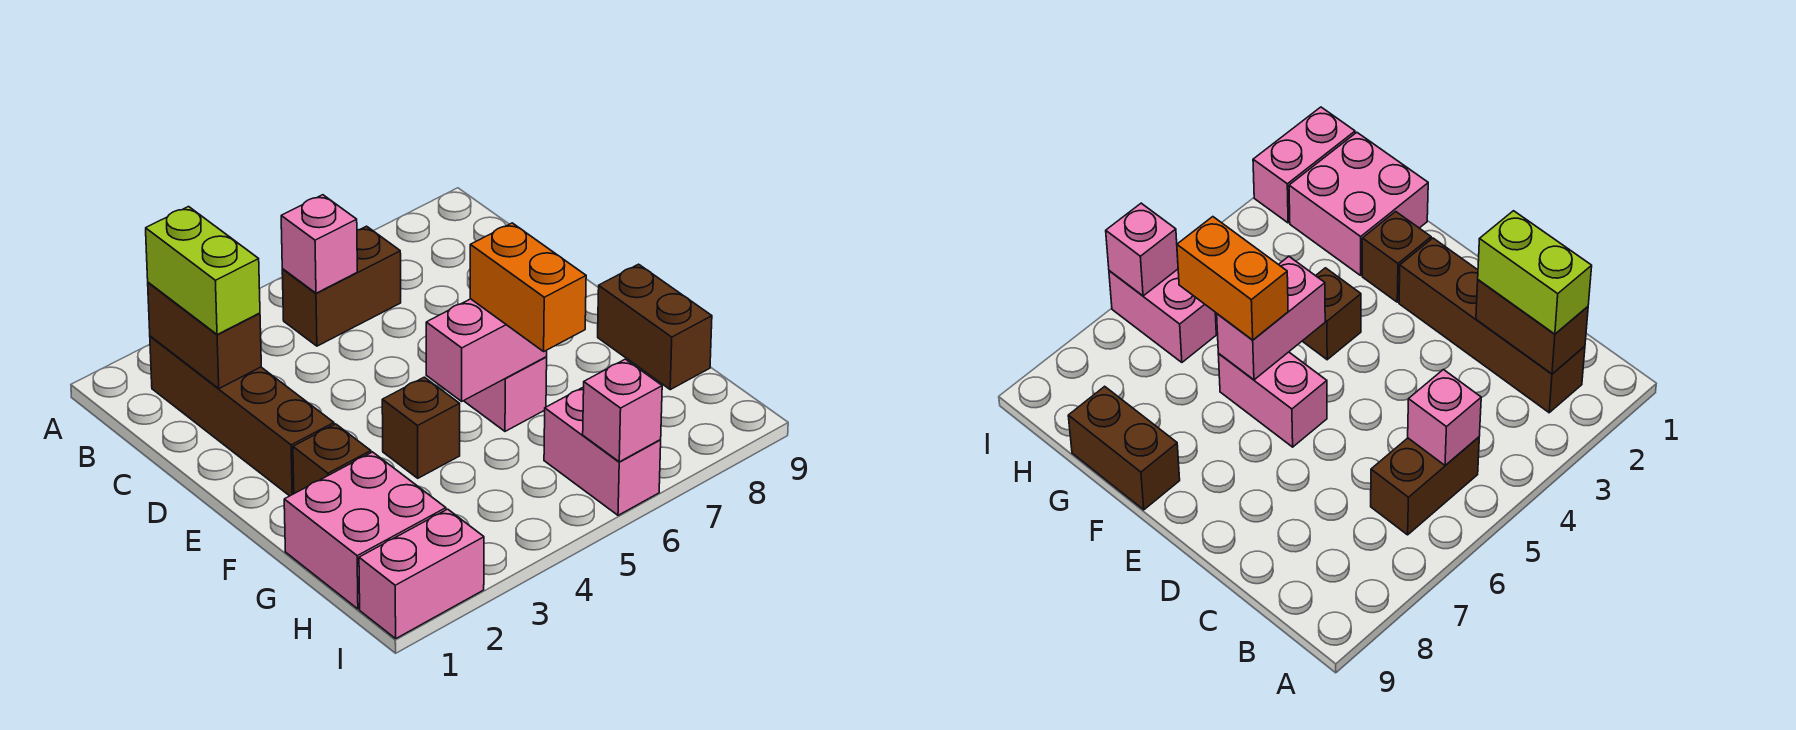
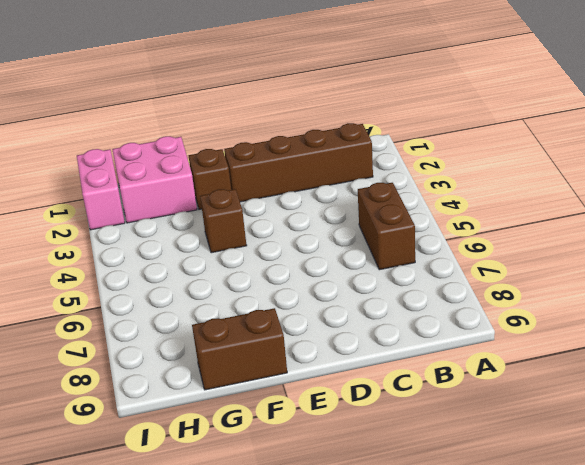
none -> pink brick E6:F6 level 1
none -> pink brick H6:I6 level 1
none -> brown brick B2:C2 level 2

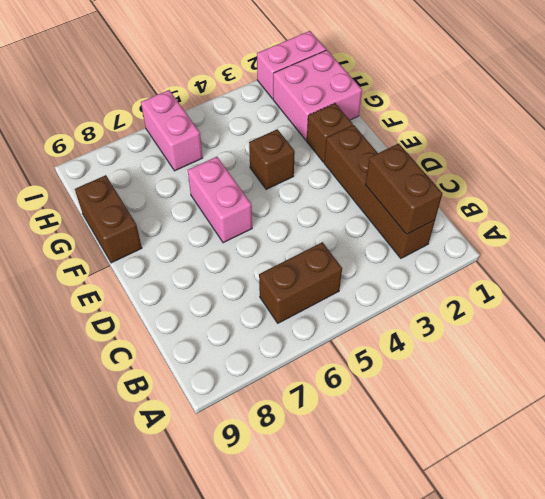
none -> pink brick B5 level 2
none -> pink brick F5:F6 level 2
none -> pink brick I6 level 2

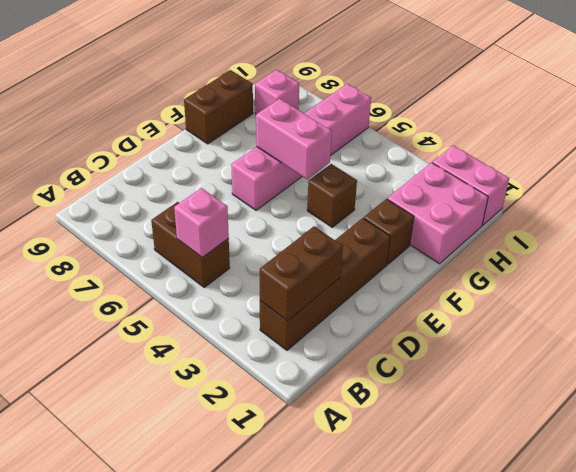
pink brick H8 level 1 -> pink brick I6 level 2
none -> lime brick B2:C2 level 3
none -> orange brick F6:G6 level 3

